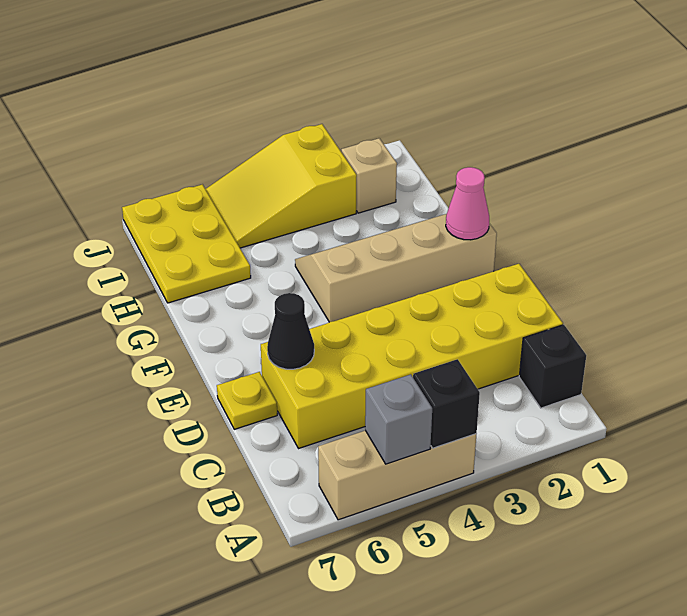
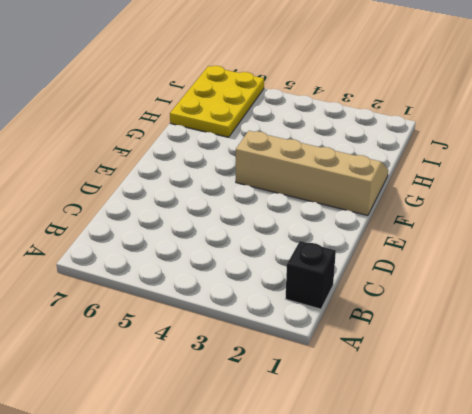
none -> tan brick A4:A6 level 1
none -> yellow brick C1:D6 level 1
none -> yellow plate D7 level 1

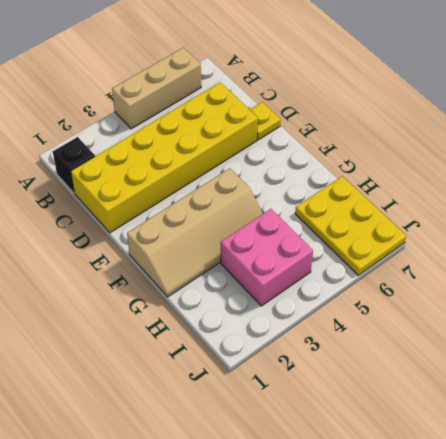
pink brick H3:I4 level 1 -> yellow slope I3:J5 level 1 top 3
none -> tan brick I2 level 1
none -> black brick A4 level 2
none -> grey brick A5 level 2

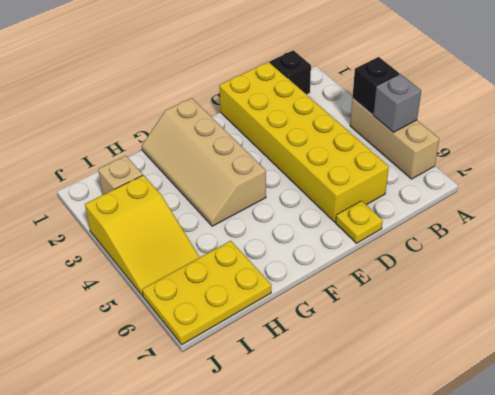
none -> black cone D6 level 2
none -> pink cone F1 level 2

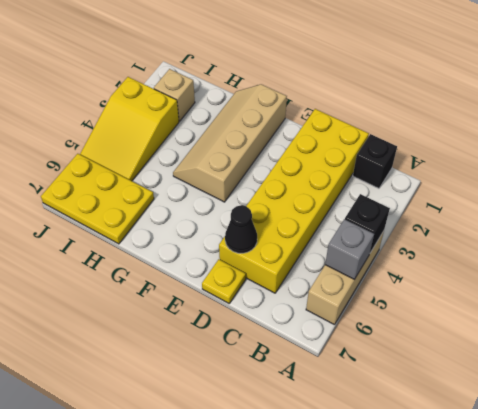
none -> pink cone F1 level 2

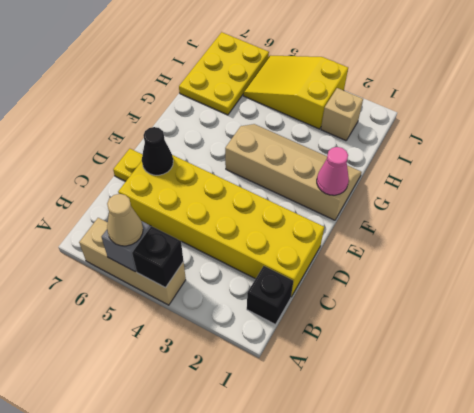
tan cone A5 level 3 -> none

